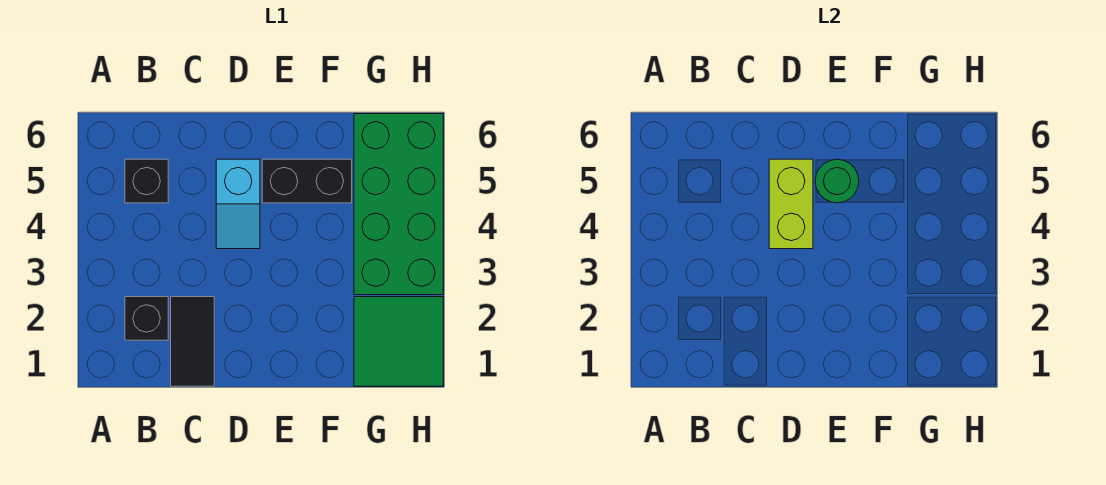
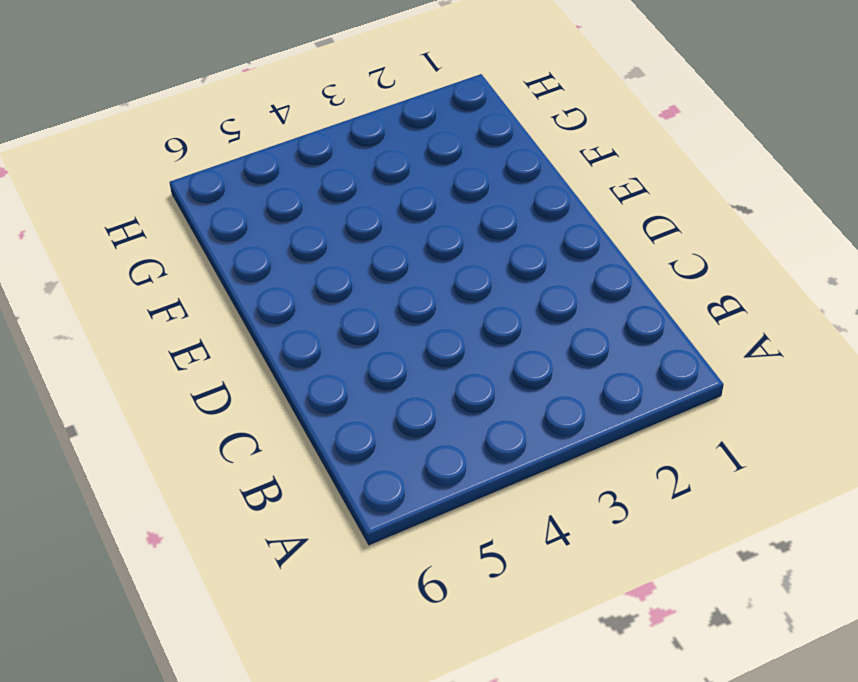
none -> black brick B2 level 1
none -> black brick B5 level 1

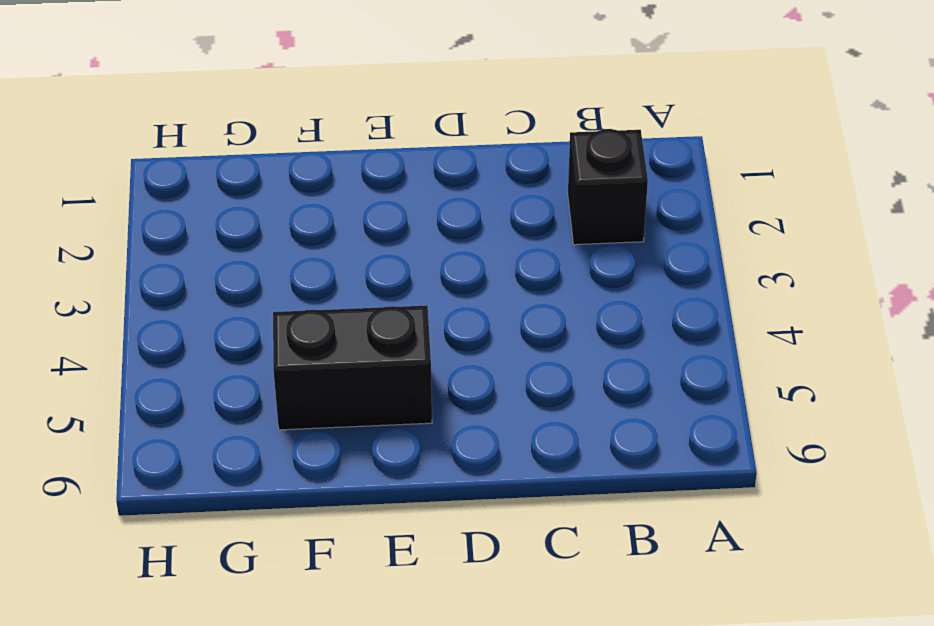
none -> black brick B5 level 1
none -> black tile C1:C2 level 1

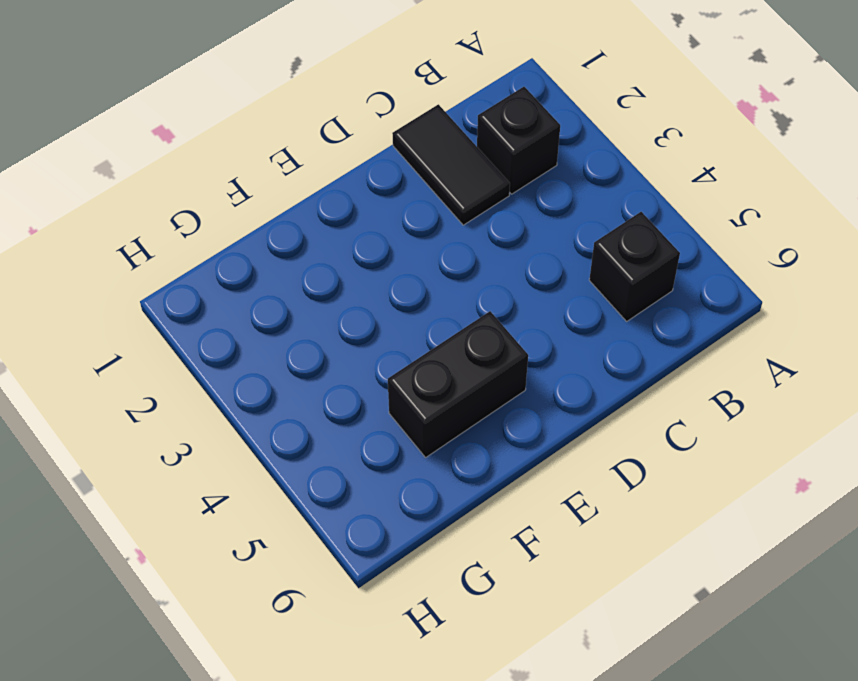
none -> cyan slope D4:D5 level 1 top 5
none -> green tile G1:H2 level 1

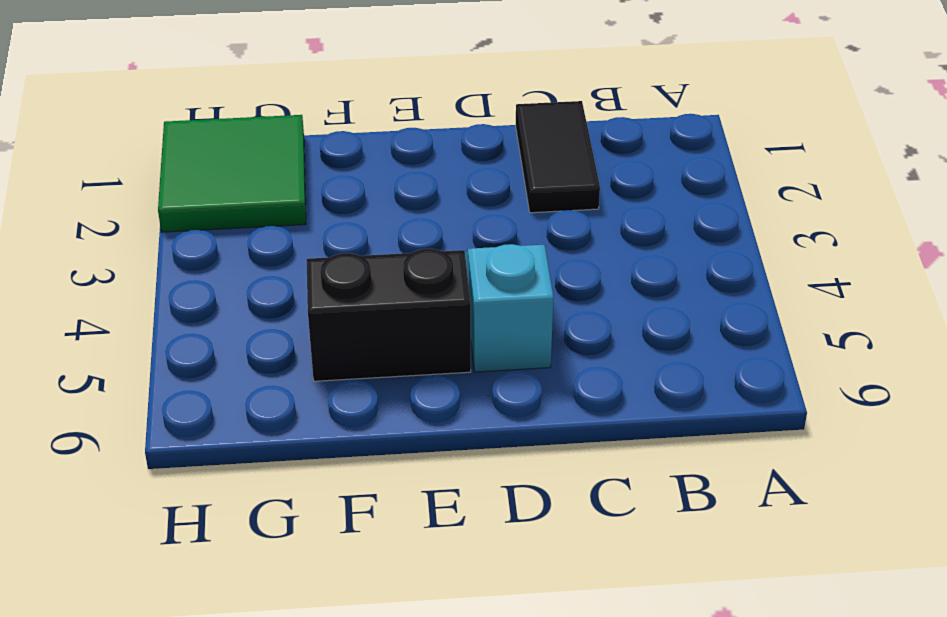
none -> black brick B2 level 1
none -> black brick B5 level 1

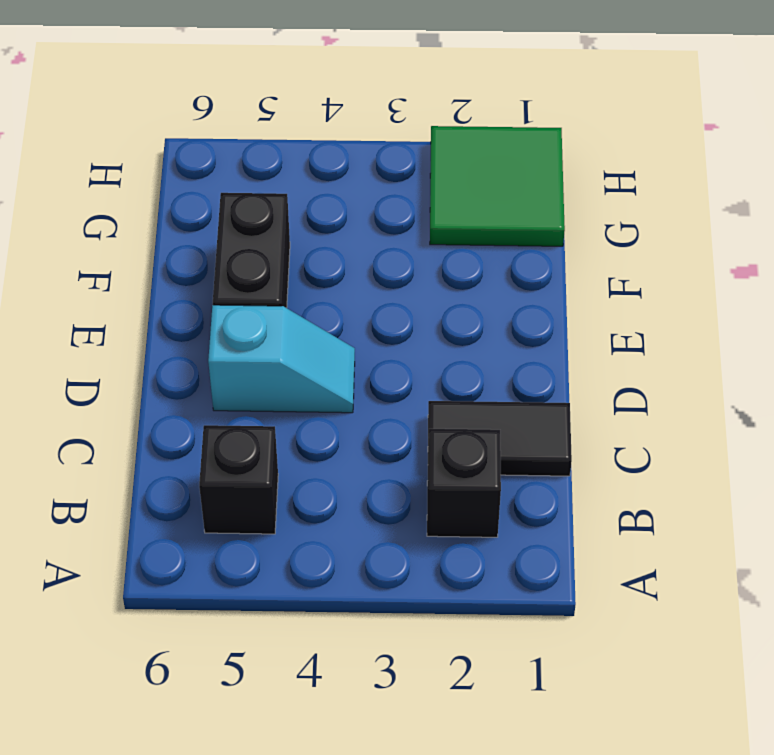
none -> green brick G3:H6 level 1
none -> lime brick D4:D5 level 2

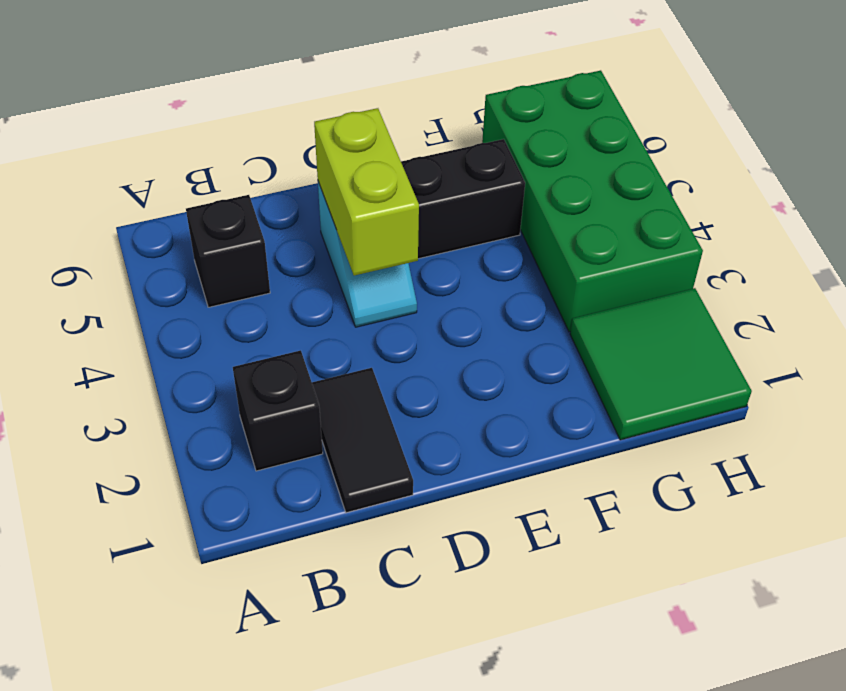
none -> green round brick E5 level 2

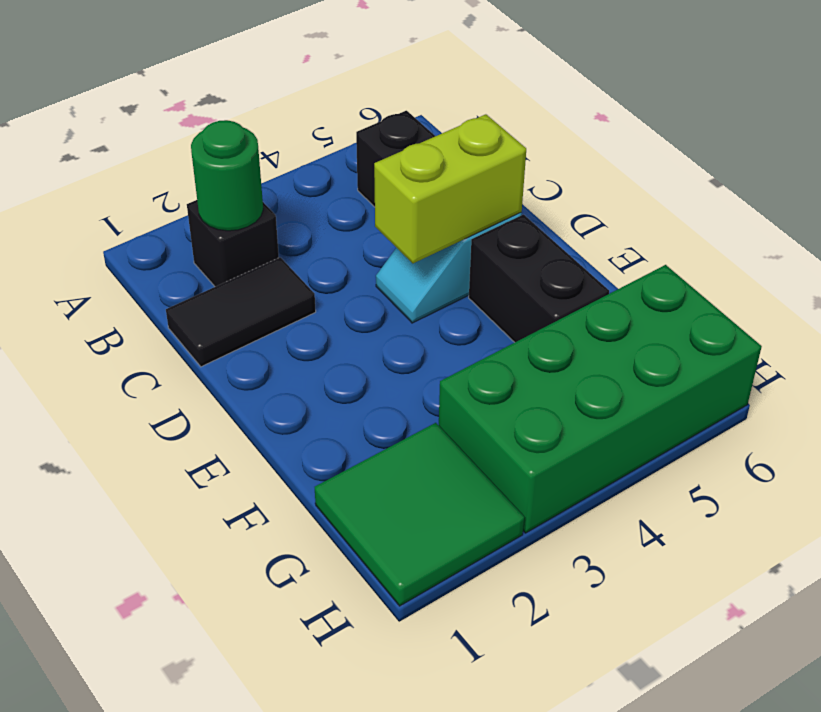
green round brick B2 level 2 -> green round brick E5 level 2

